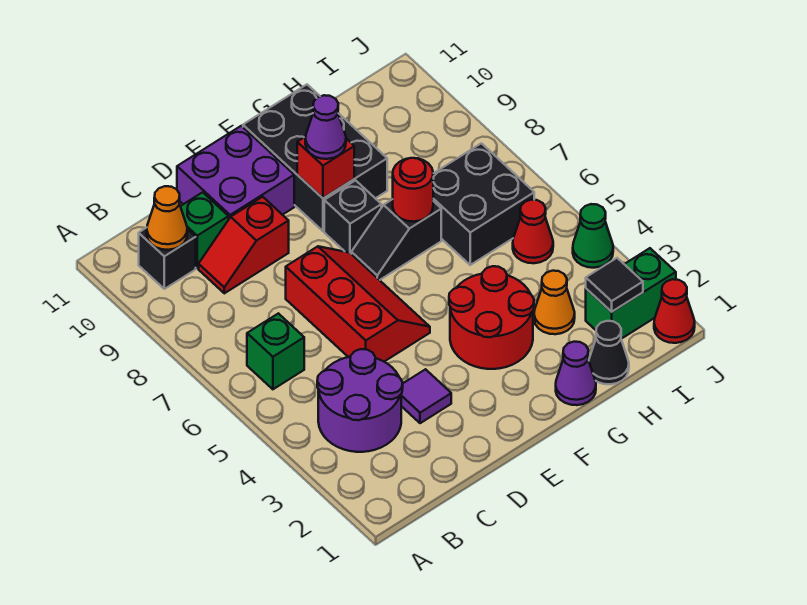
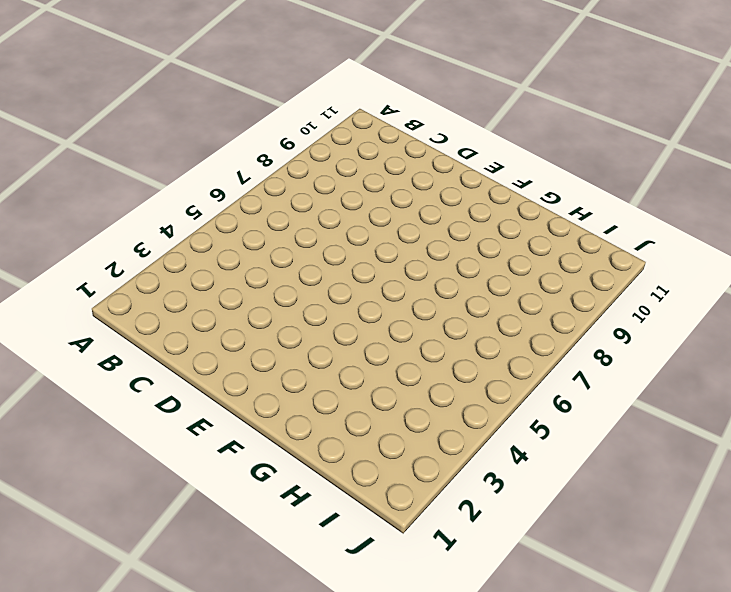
none -> purple round brick B3:C4 level 1
none -> green brick B6 level 1
none -> black brick B10 level 1

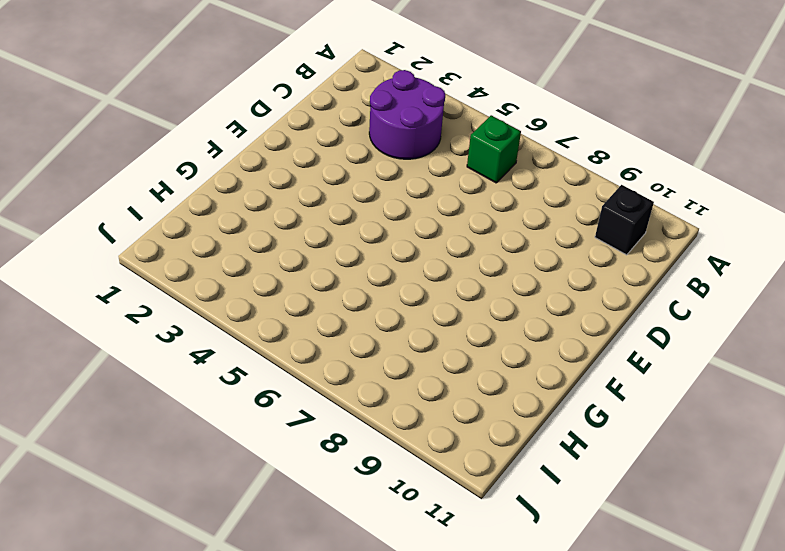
none -> red slope C9:D9 level 1 top D
none -> green brick C10 level 1
none -> purple tile D3 level 1

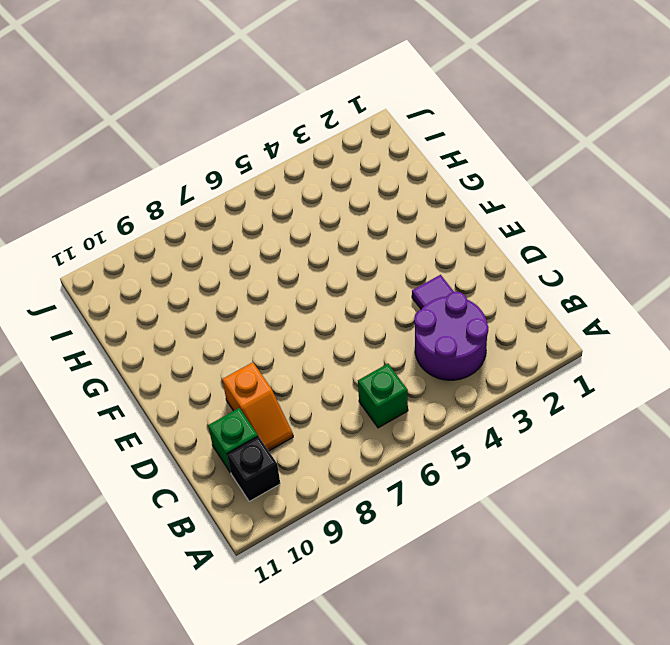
orange slope C9:D9 level 1 top D -> red slope C9:D9 level 1 top D
none -> red slope D5:E7 level 1 top D
none -> purple brick D10:E11 level 1
none -> red round brick F3:G4 level 1

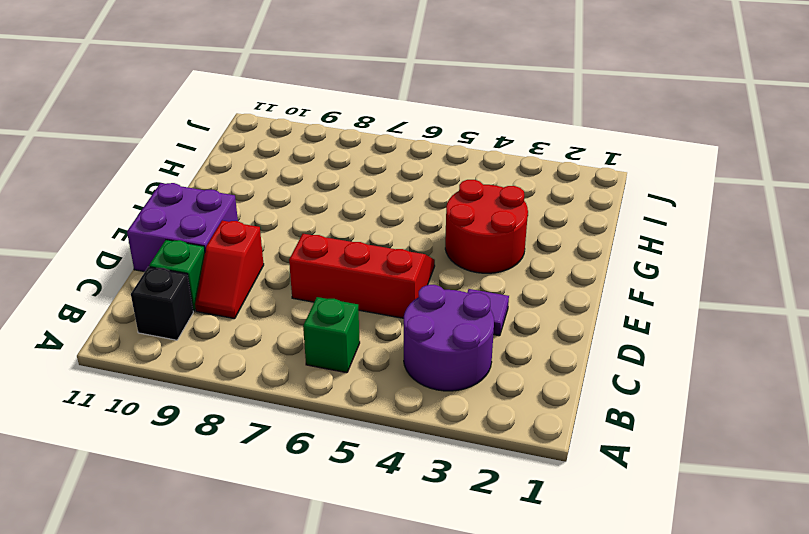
none -> black slope F7:G7 level 1 top G
none -> black brick F8 level 1
none -> black brick F9:G11 level 1

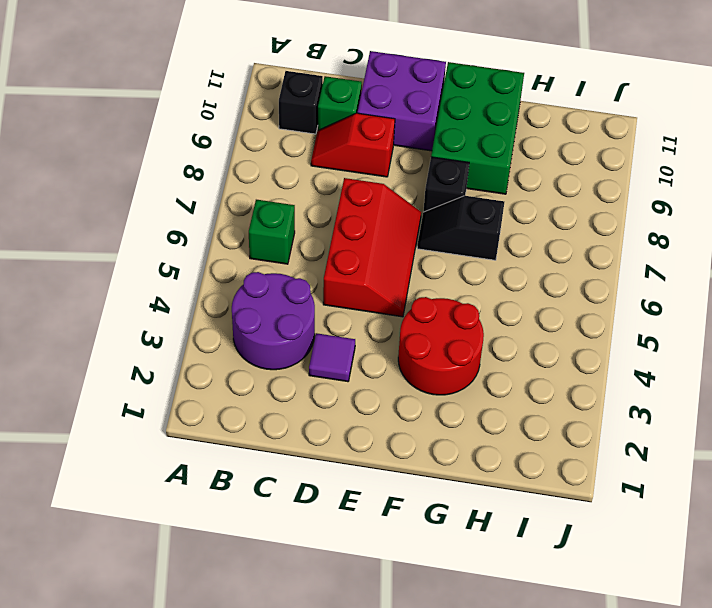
green brick F9:G11 level 1 -> black brick F9:G11 level 1
none -> purple cone G1 level 1
none -> black cone H1 level 1
none -> orange cone H3 level 1

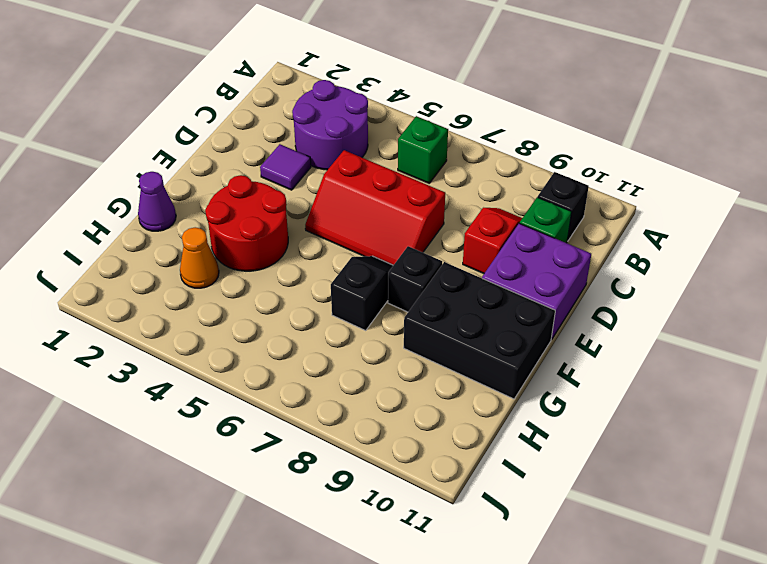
none -> black cone H1 level 1
none -> black brick H6:I7 level 1
none -> green brick I2:J2 level 1

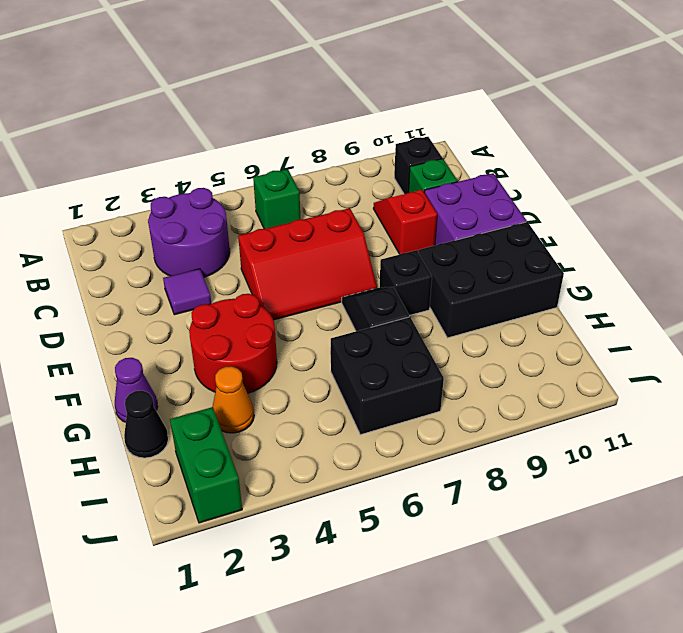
none -> red cone I5 level 1
none -> red cone J1 level 1
none -> green cone J4 level 1

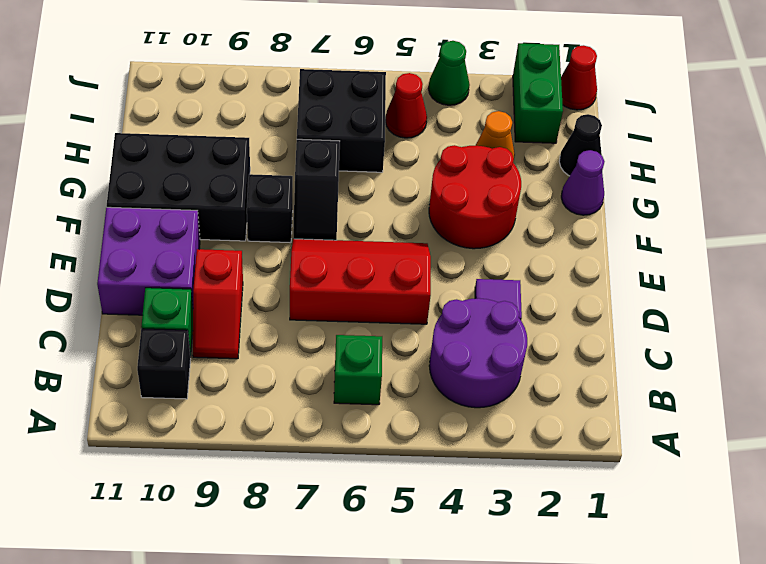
none -> orange cone B10 level 2
none -> red brick F9 level 2
none -> red round brick G7 level 2

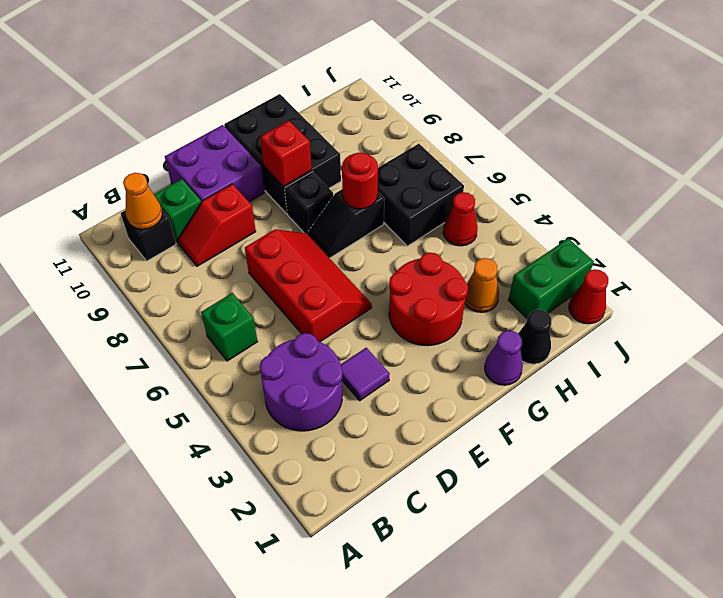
none -> green cone J4 level 1
none -> black tile I2 level 2
none -> purple cone F9 level 3

